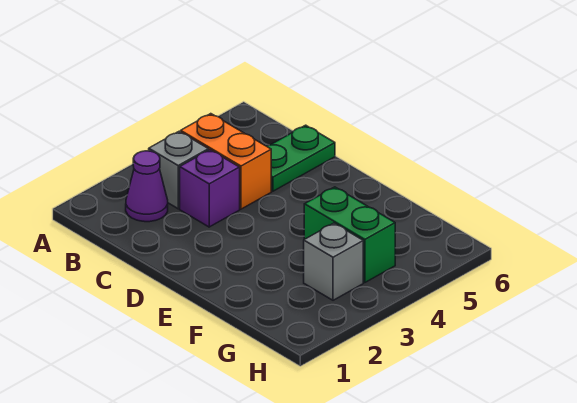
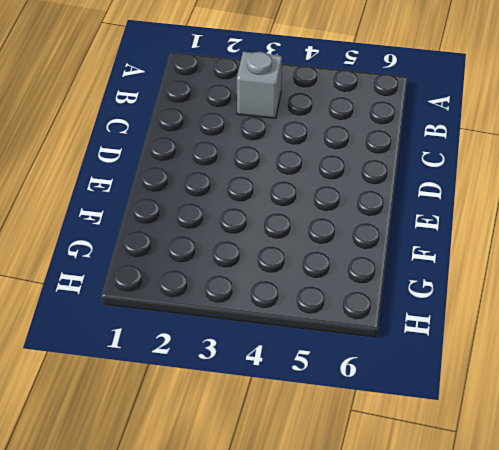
none -> purple cone B2 level 1
none -> orange brick B4:C4 level 1

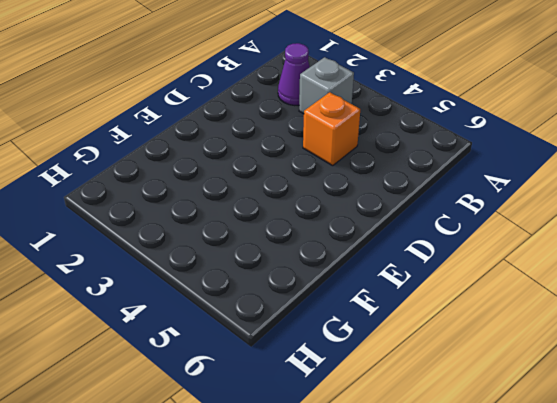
orange brick C4 level 1 -> orange brick B4:C4 level 1
none -> purple brick C3 level 1
none -> green plate C5:C6 level 1

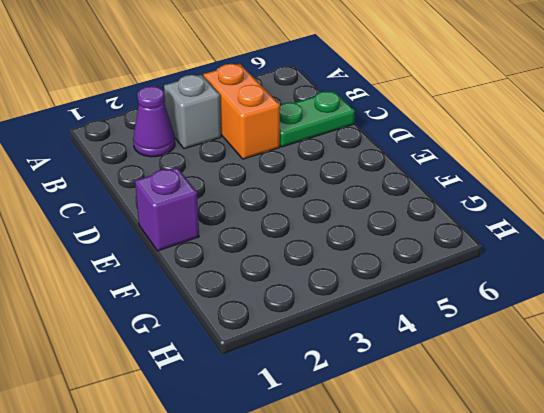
purple brick E1 level 1 -> purple brick C3 level 1
none -> green brick F4:G4 level 1
none -> grey brick G3 level 1

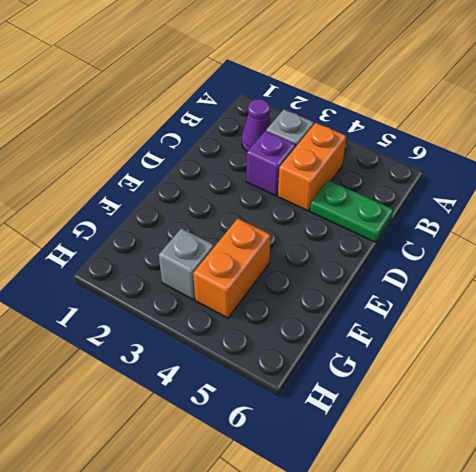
orange brick F4:G4 level 1 -> green brick F4:G4 level 1

